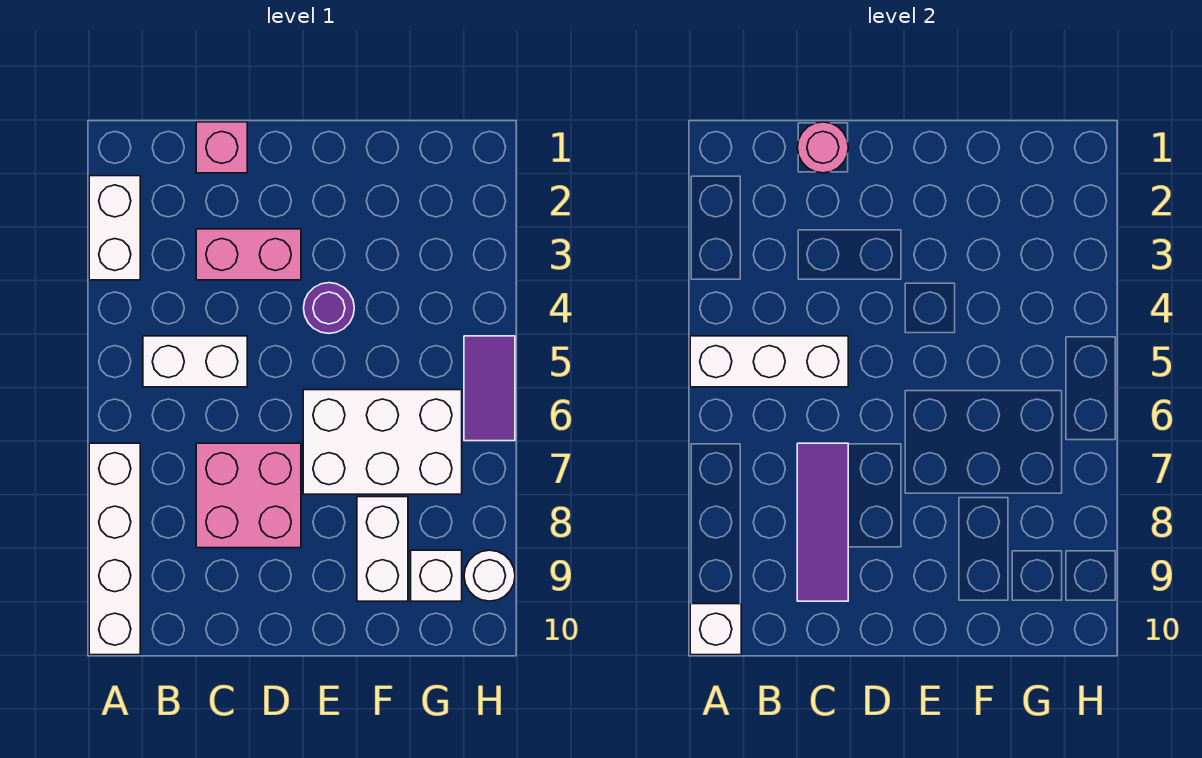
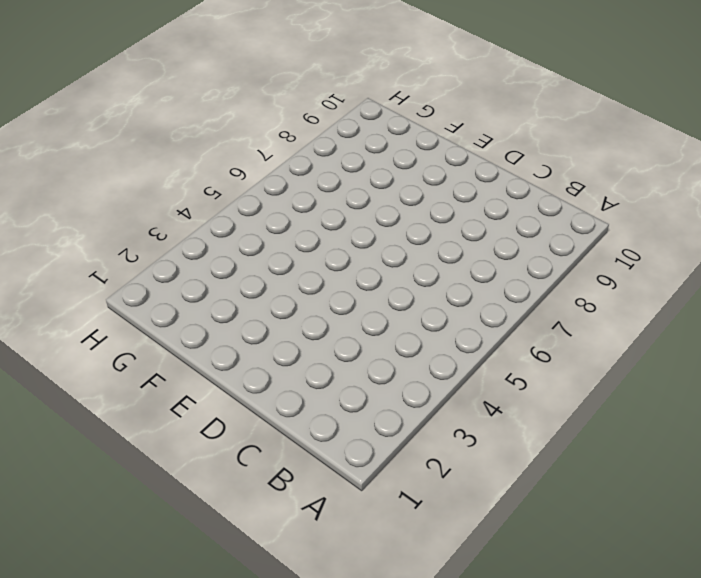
none -> white brick A2:A3 level 1
none -> white brick A7:A10 level 1
none -> white brick B5:C5 level 1

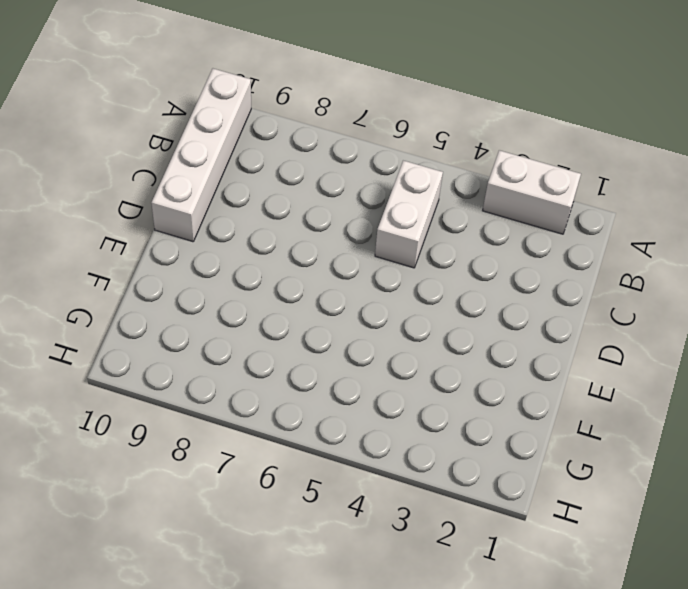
white brick A10:D10 level 1 -> white brick A7:A10 level 1
none -> pink brick C1 level 1
none -> pink brick C3:D3 level 1
none -> pink brick C7:D8 level 1

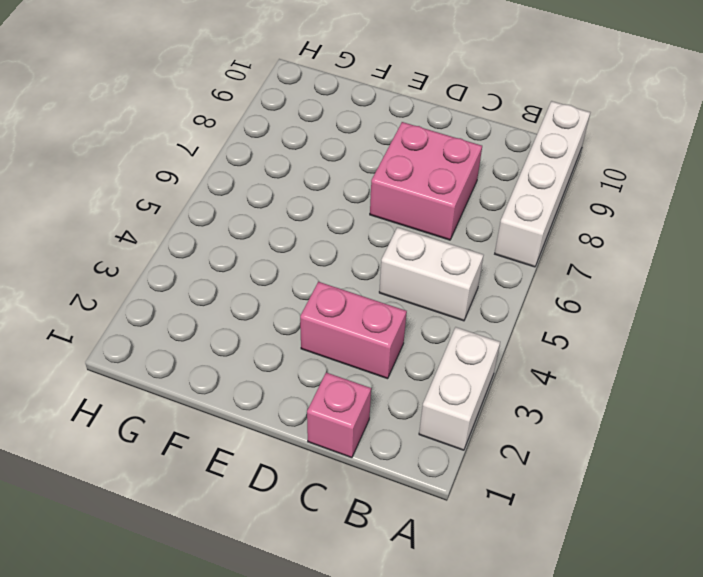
none -> purple round brick E4 level 1
none -> white brick E6:G7 level 1
none -> white brick F8:F9 level 1

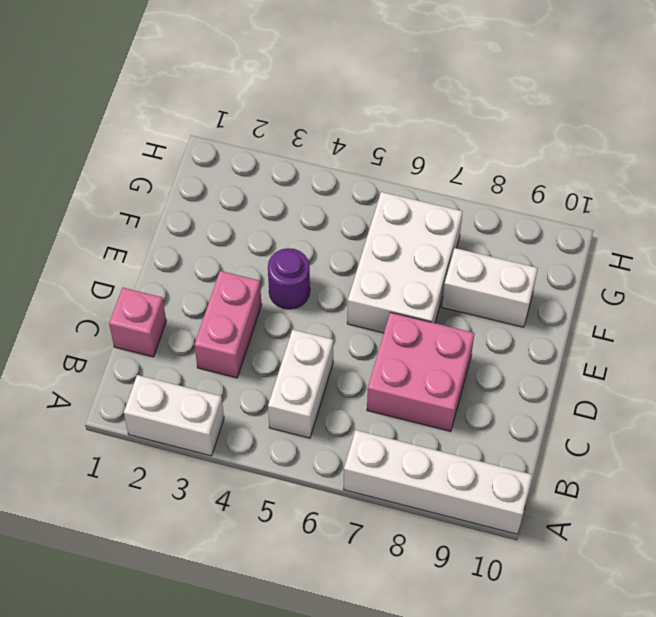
none -> white brick G9 level 1
none -> purple tile H5:H6 level 1
none -> white round brick H9 level 1

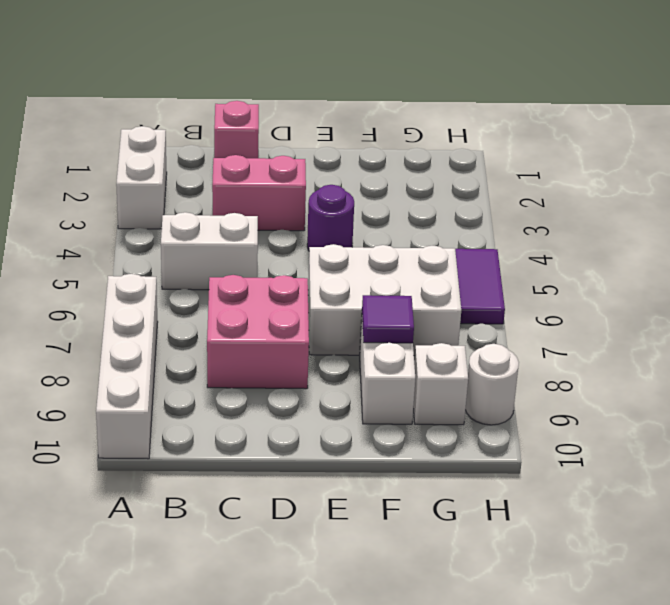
purple tile F8 level 2 -> none
none -> white brick A5:C5 level 2
none -> white brick A10 level 2
none -> pink round brick C1 level 2

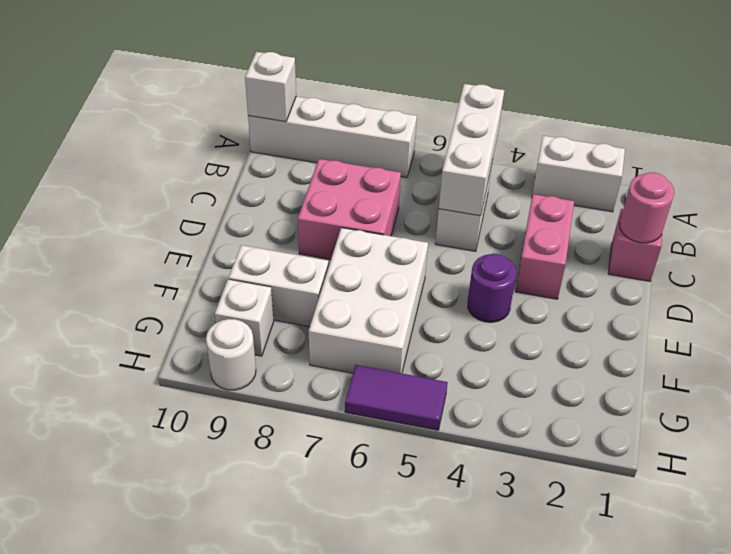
none -> purple tile C7:C9 level 2

